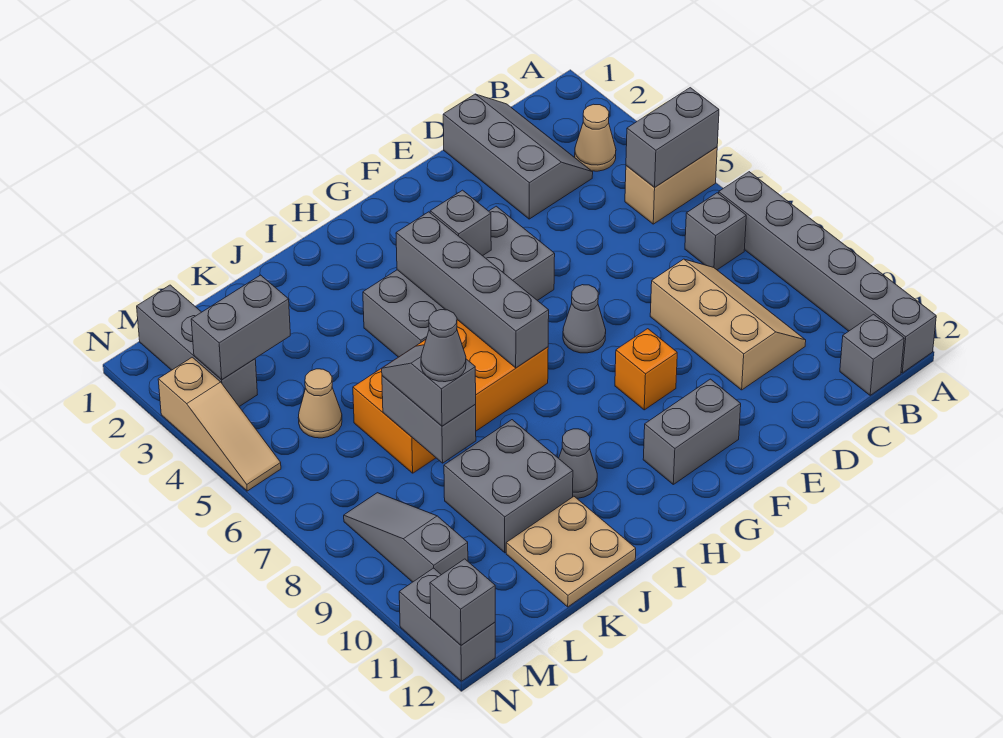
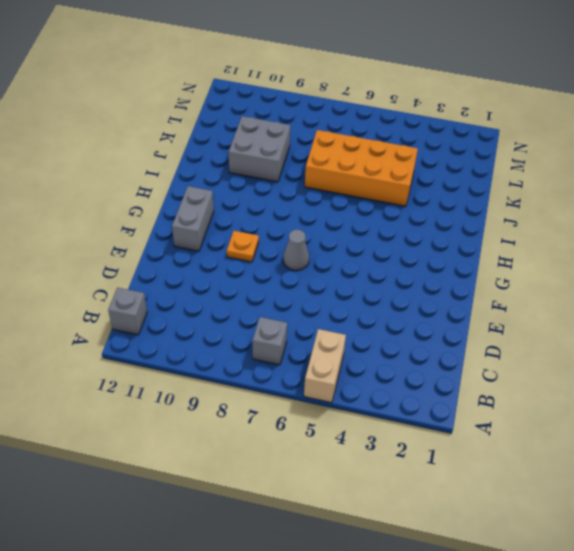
orange plate F9 level 1 -> orange brick F9 level 1
orange brick J4:K7 level 1 -> orange brick H6:K7 level 1
none -> grey brick A7:A12 level 1
none -> tan cone B3 level 1
none -> grey slope C1:D3 level 1 top D

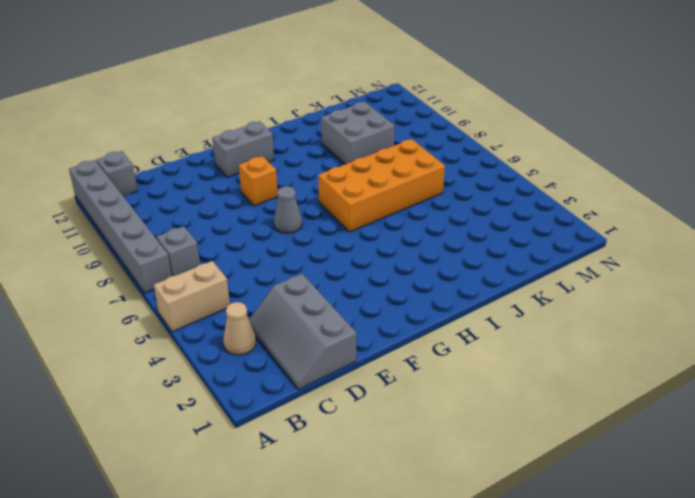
none -> tan slope C8:D10 level 1 top D
none -> grey brick F4:I5 level 1
none -> grey cone I10 level 1

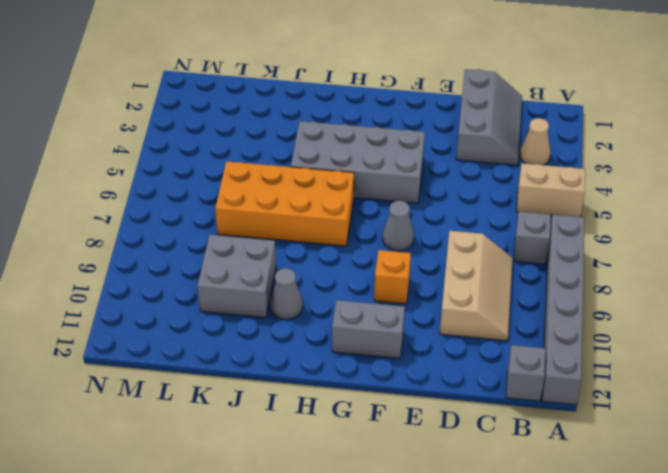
none -> tan plate J11:K12 level 1
none -> tan cone L5 level 1
none -> grey brick M1:M3 level 1

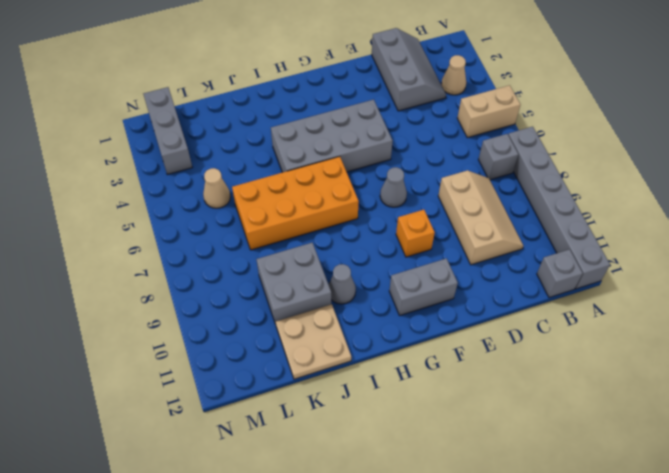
none -> grey slope M8:M10 level 1 top 10
none -> tan slope N3:N5 level 1 top 3
none -> grey brick N11:N12 level 1

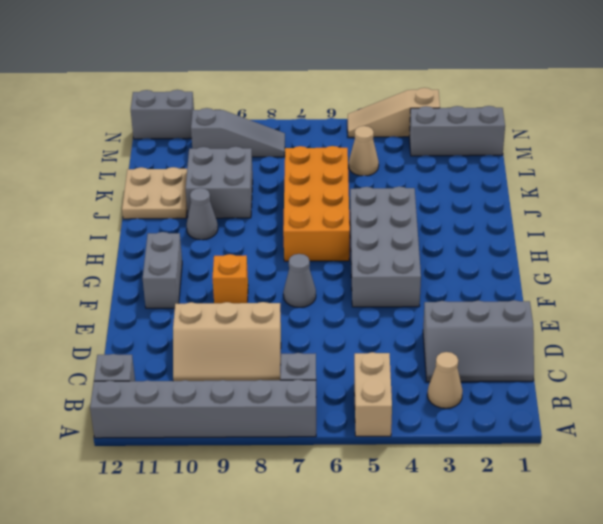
none -> grey brick A5:B5 level 2
none -> grey brick G4 level 2
none -> grey brick H4:H7 level 2

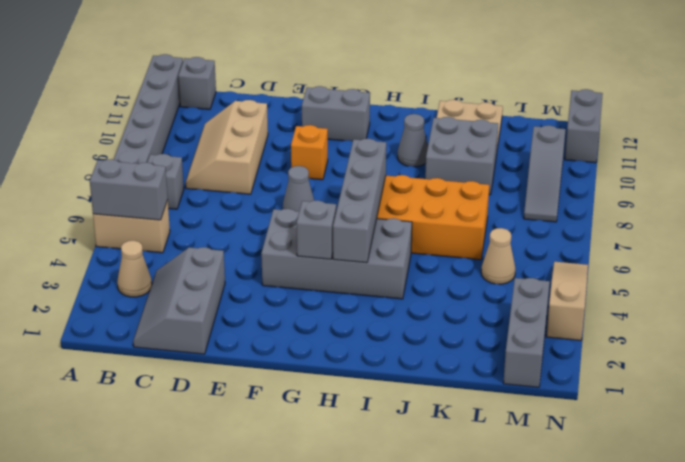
none -> grey brick K7:K8 level 2
none -> grey brick L3:M3 level 2
none -> grey brick N12 level 2

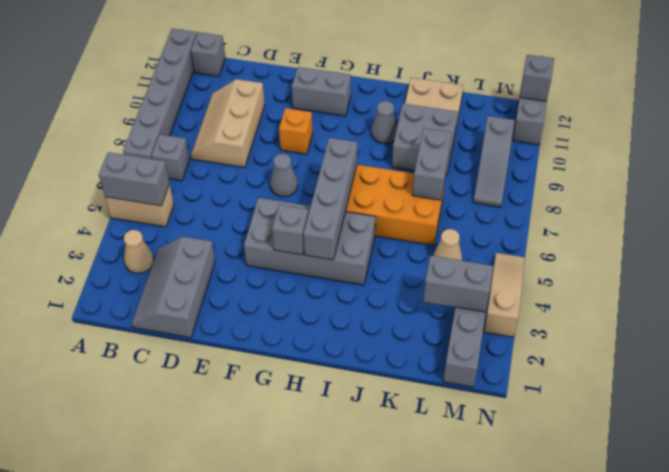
none -> grey slope K7:K8 level 3 top 8
none -> grey cone K8 level 4

